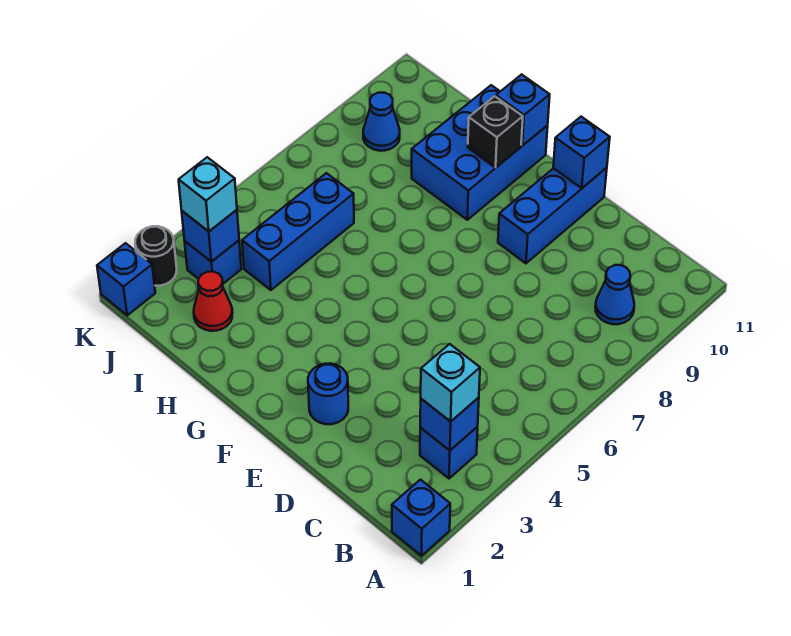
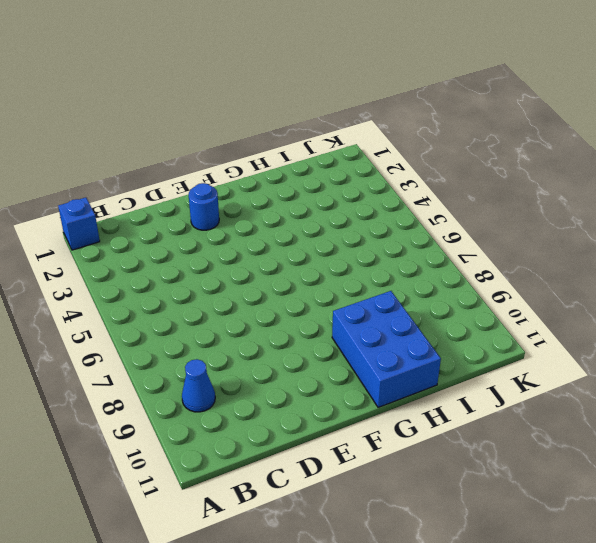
none -> blue brick B3 level 1
none -> blue brick E9:E11 level 1
none -> red cone I2 level 1

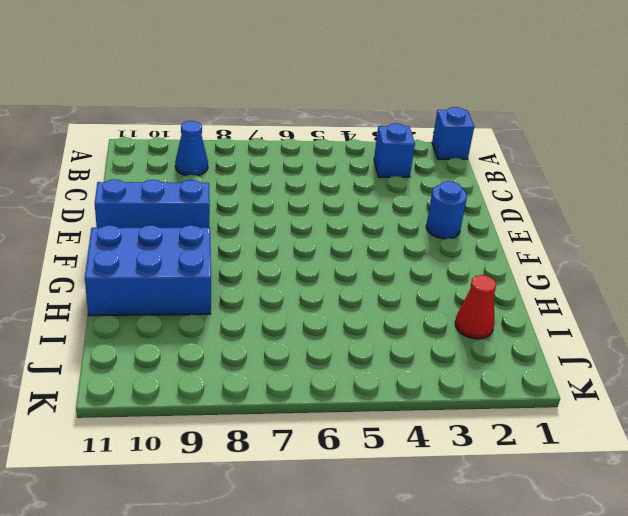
none -> blue brick I4:I6 level 1
none -> blue brick J3 level 1
none -> blue cone J9 level 1

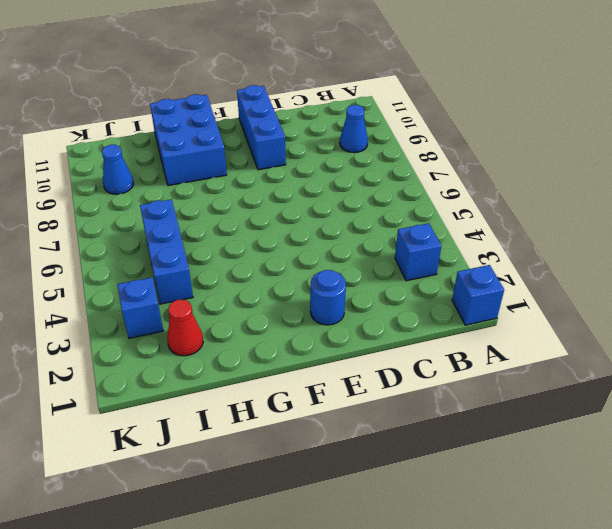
none -> blue brick K1 level 1
none -> black round brick K2 level 1
none -> blue brick B3 level 2

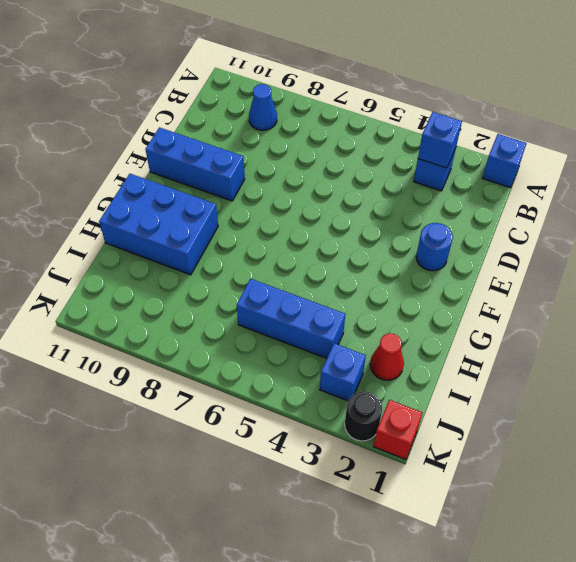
red brick K1 level 1 -> blue brick K1 level 1
none -> blue cone J9 level 1
none -> blue brick E11 level 2
none -> black brick G10 level 2

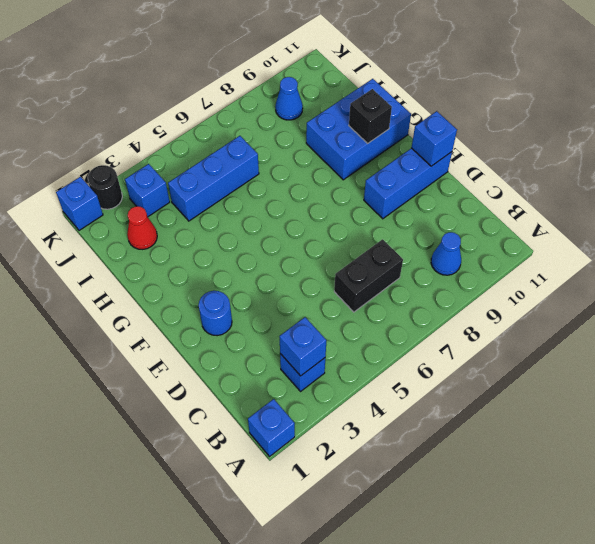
black brick C6:C7 level 1 -> none
none -> blue brick G11 level 2
none -> blue brick J3 level 2
none -> cyan brick B3 level 3

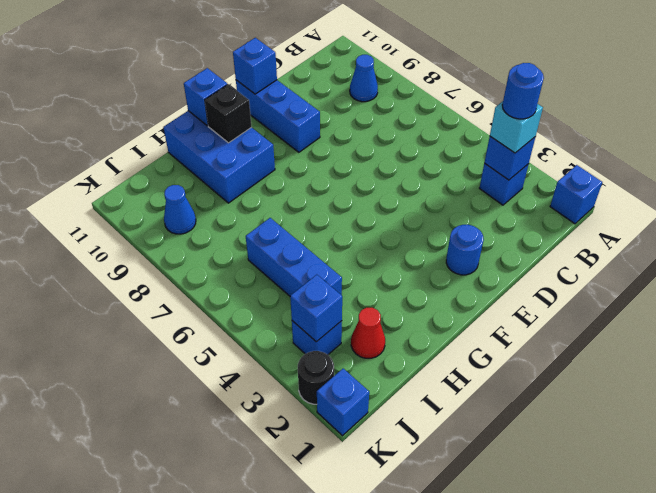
blue round brick B3 level 4 -> none
none -> cyan brick J3 level 3

